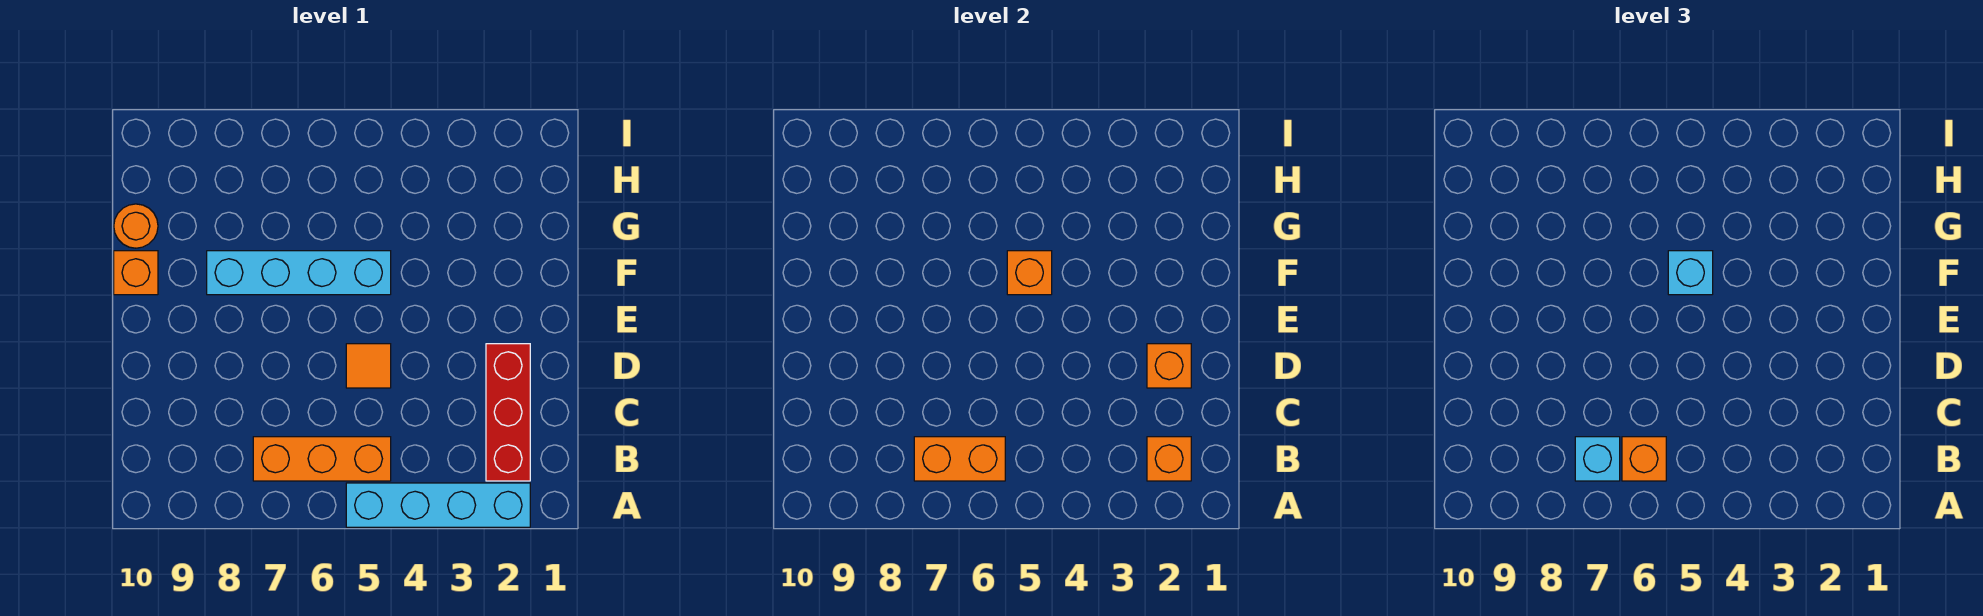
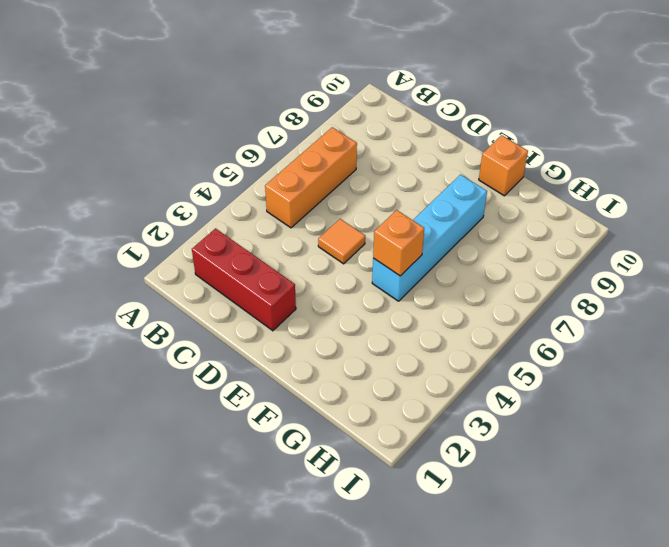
none -> cyan brick A2:A5 level 1
none -> orange round brick G10 level 1
none -> orange brick B2 level 2

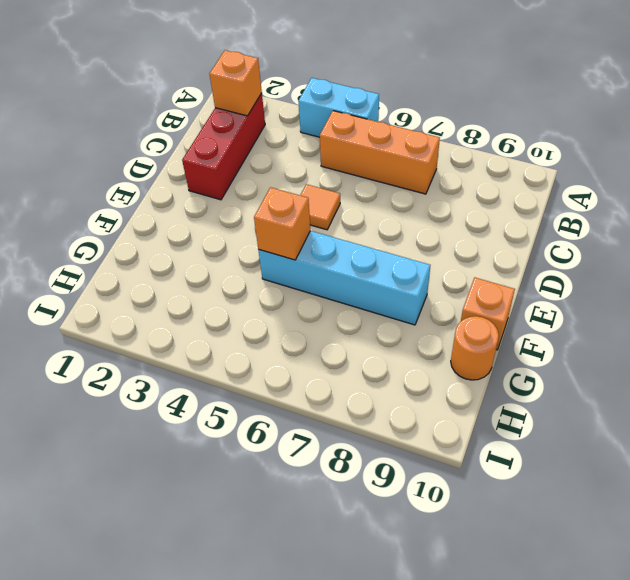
cyan brick A4:A5 level 1 -> cyan brick A2:A5 level 1
none -> orange brick B6:B7 level 2
none -> orange brick D2 level 2
none -> orange brick B6 level 3

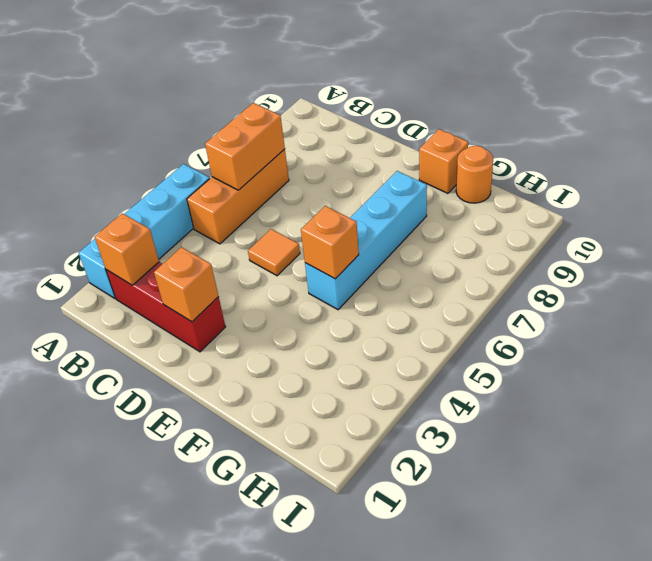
none -> orange brick B6 level 3
none -> cyan brick B7 level 3
none -> cyan brick F5 level 3

